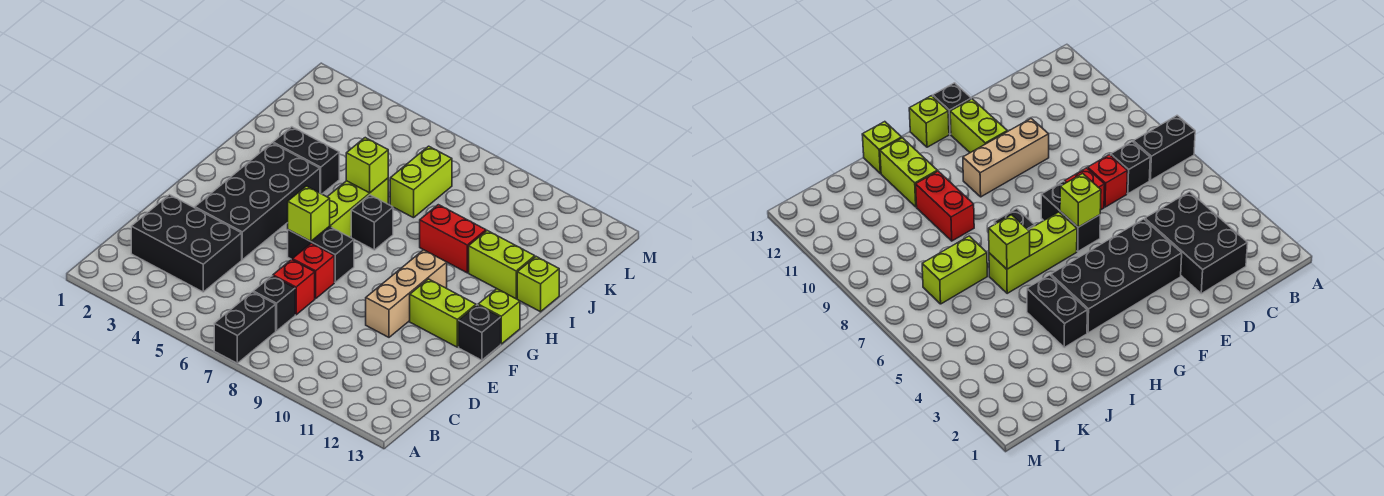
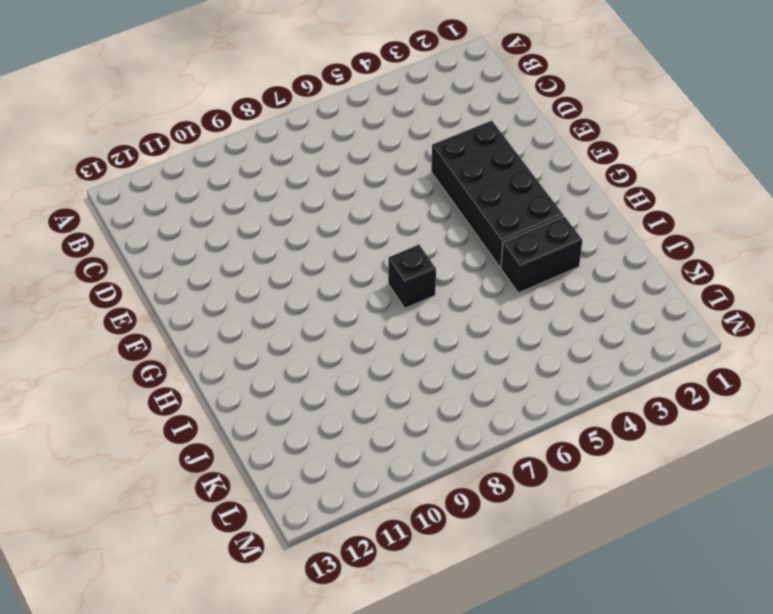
none -> black brick A7:B7 level 1
none -> black brick C2:D4 level 1
none -> black brick C7 level 1

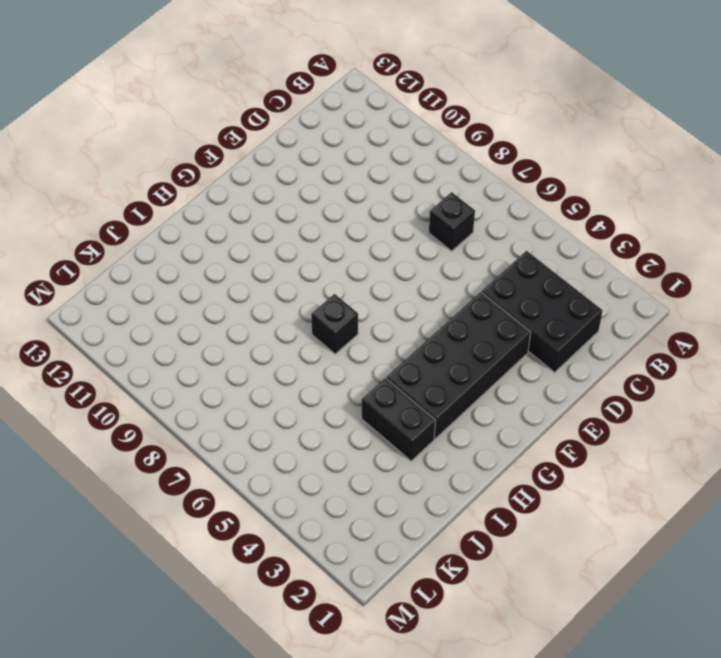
none -> black brick A7:B7 level 1
none -> red brick D7 level 1
none -> red brick E7 level 1

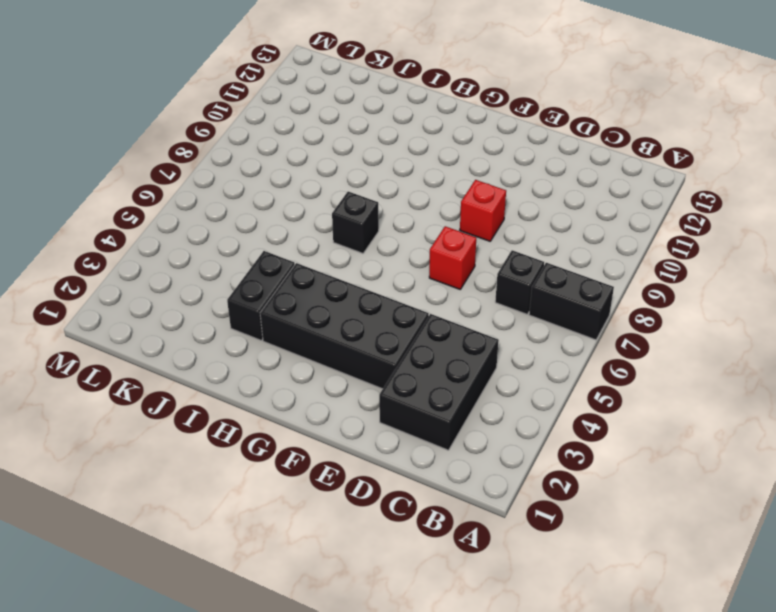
red brick E9 level 1 -> red brick D7 level 1
none -> tan brick E10:G10 level 1
none -> black brick F6:F7 level 1
none -> lime brick F11:F12 level 1

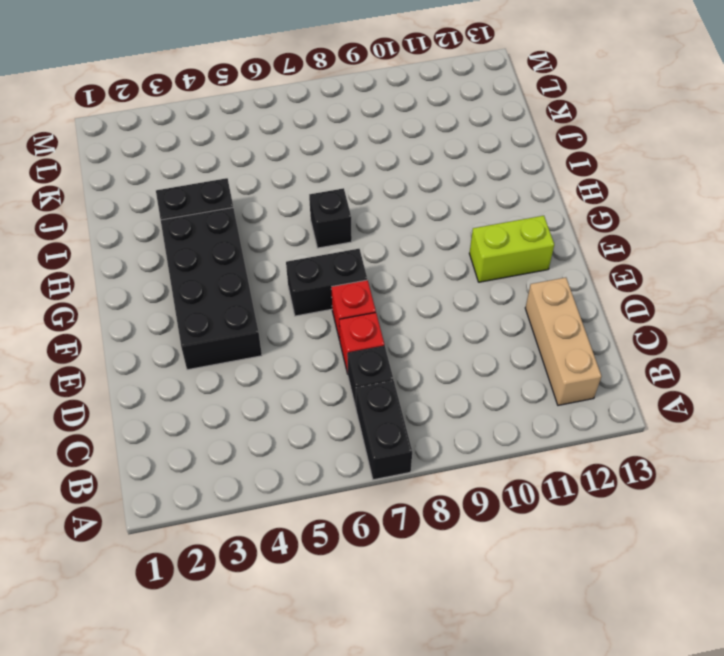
tan brick B12:D12 level 1 -> tan brick E10:G10 level 1
none -> black brick C2:D4 level 1
none -> black brick F13 level 1
none -> lime brick G6:I6 level 1

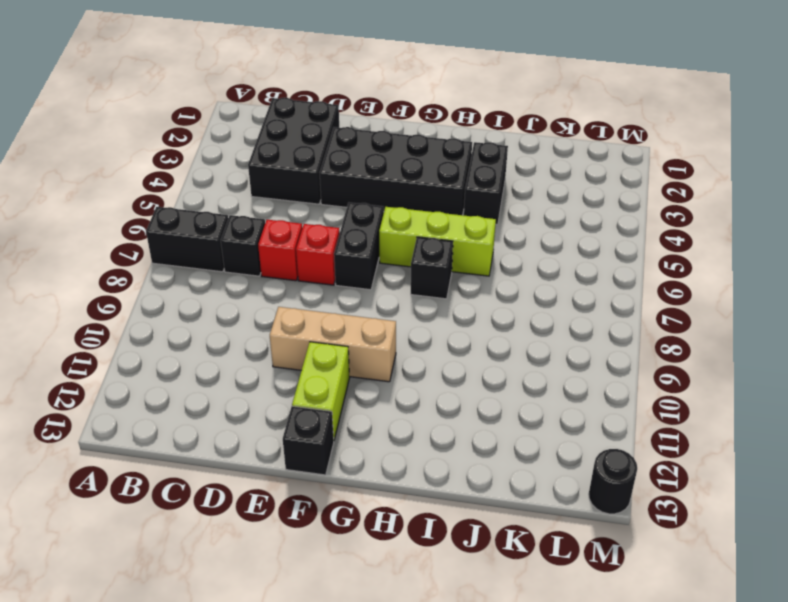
black round brick M13 level 1 -> none
none -> lime brick G13 level 1
none -> red brick I9:I10 level 1
none -> lime brick I11:I12 level 1

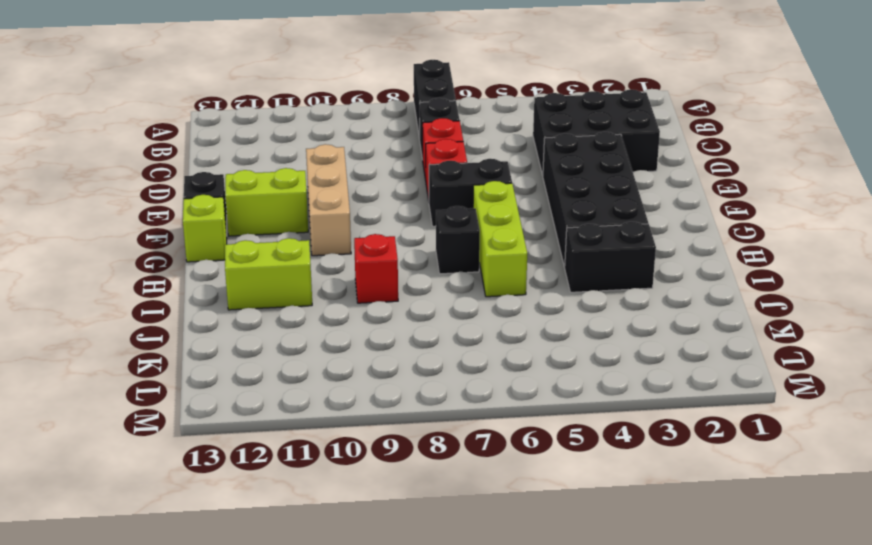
red brick I9 level 1 -> red brick I9:I10 level 1
none -> lime brick I13 level 1
none -> lime brick J7:K7 level 1
none -> lime brick F6 level 2

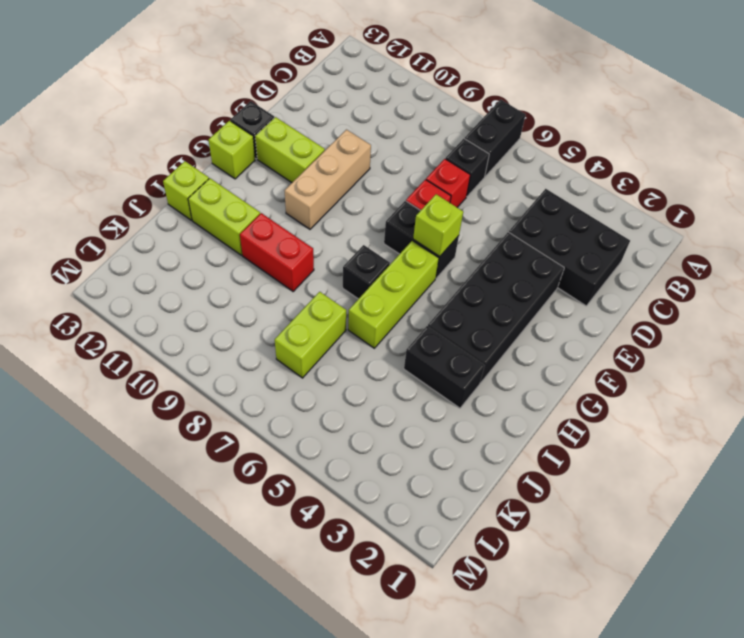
none -> lime brick I6 level 2

